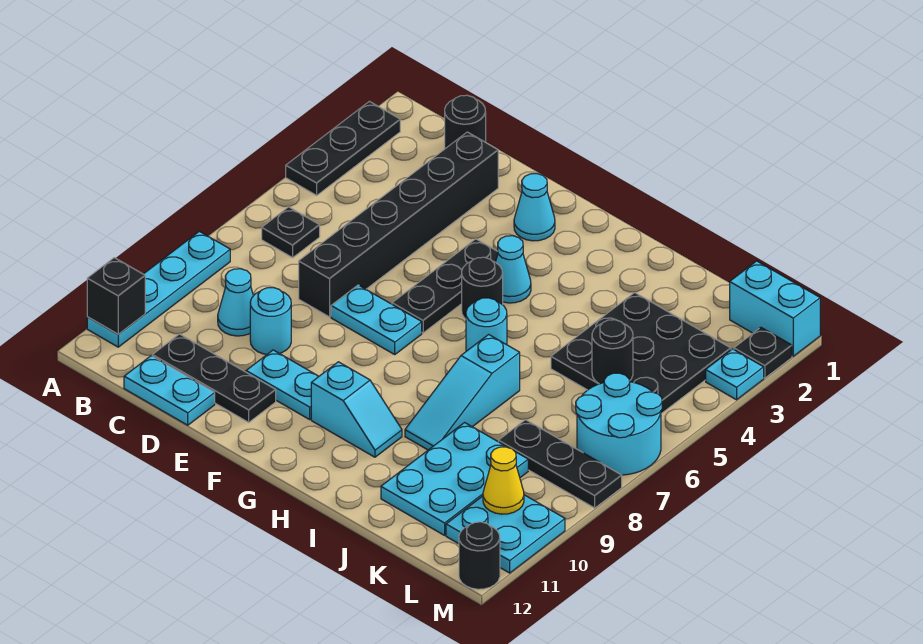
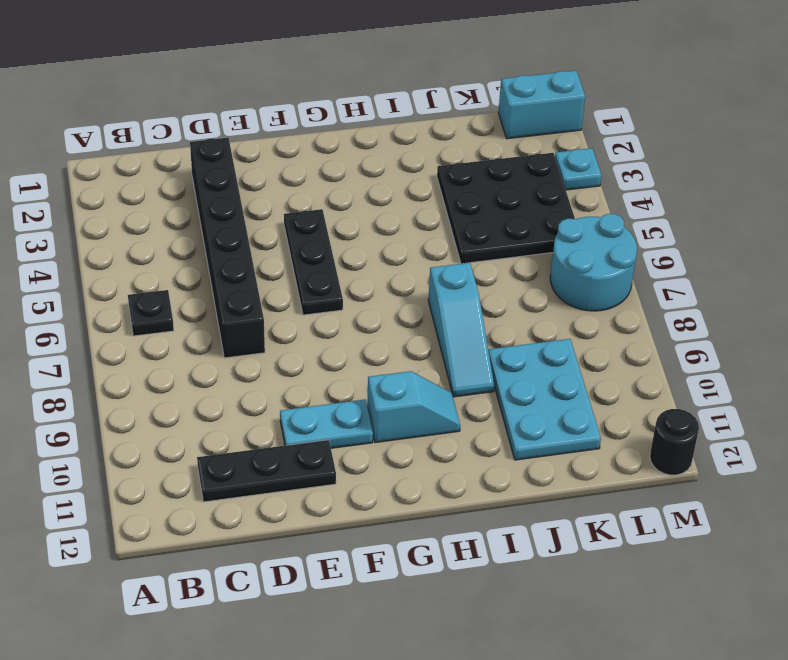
none -> black plate A2:A4 level 1
none -> cyan plate A8:A11 level 1
none -> black round brick C1 level 1
none -> cyan cone C9 level 1

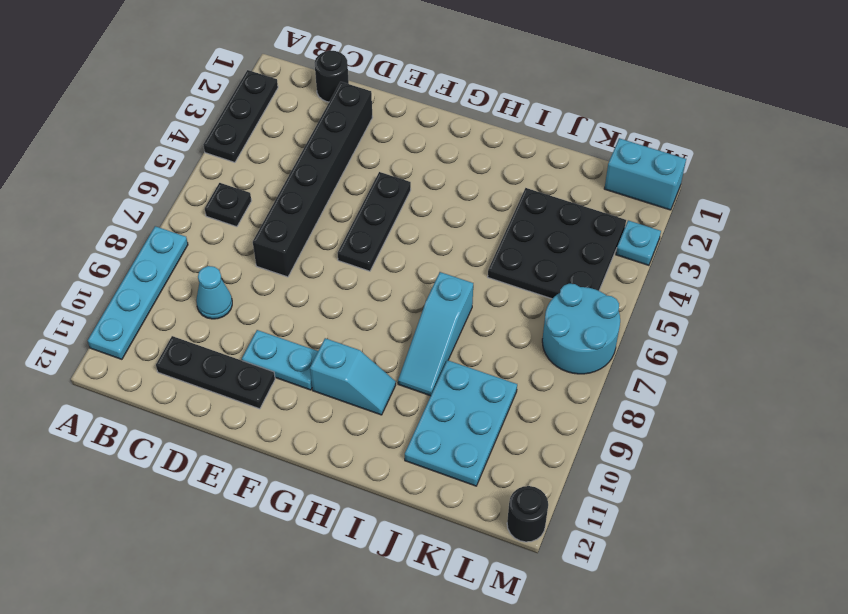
none -> cyan plate C12:D12 level 1
none -> cyan round brick D9 level 1
none -> cyan plate E7:F7 level 1
none -> cyan cone F2 level 1

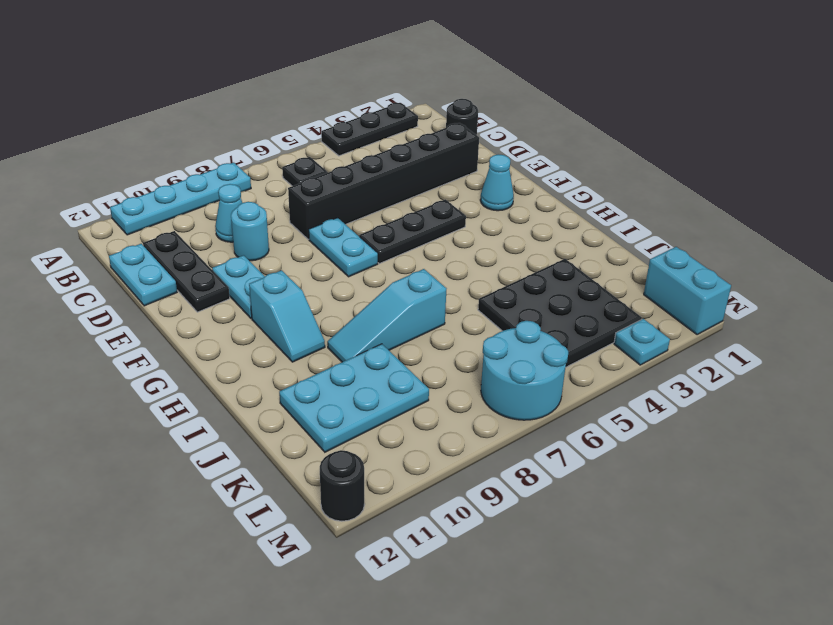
none -> cyan cone G4 level 1
none -> black round brick G5 level 1
none -> cyan round brick H6 level 1
none -> black plate K8:M8 level 1

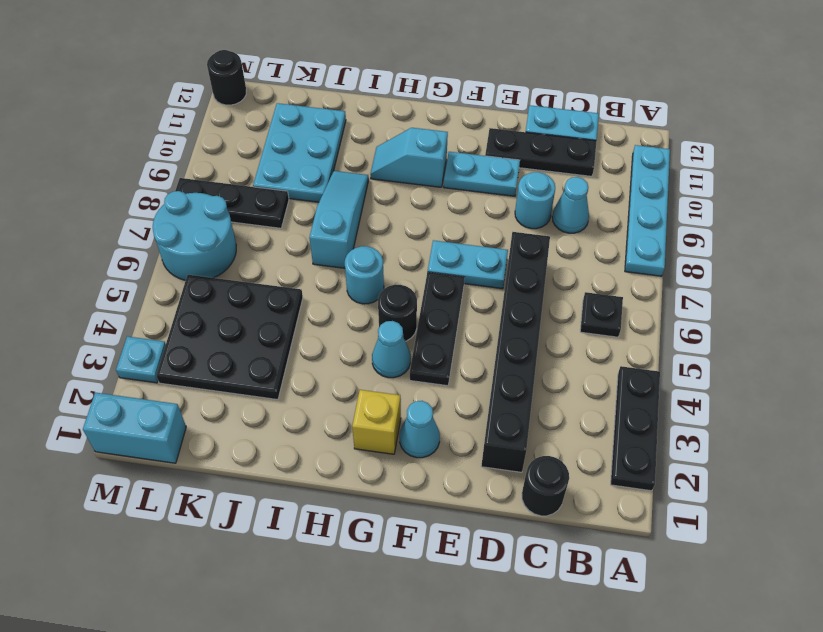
yellow brick G2 level 1 -> none
none -> cyan plate L10:M11 level 1
none -> black plate M2 level 1
none -> black brick A11 level 2
none -> black round brick K5 level 2

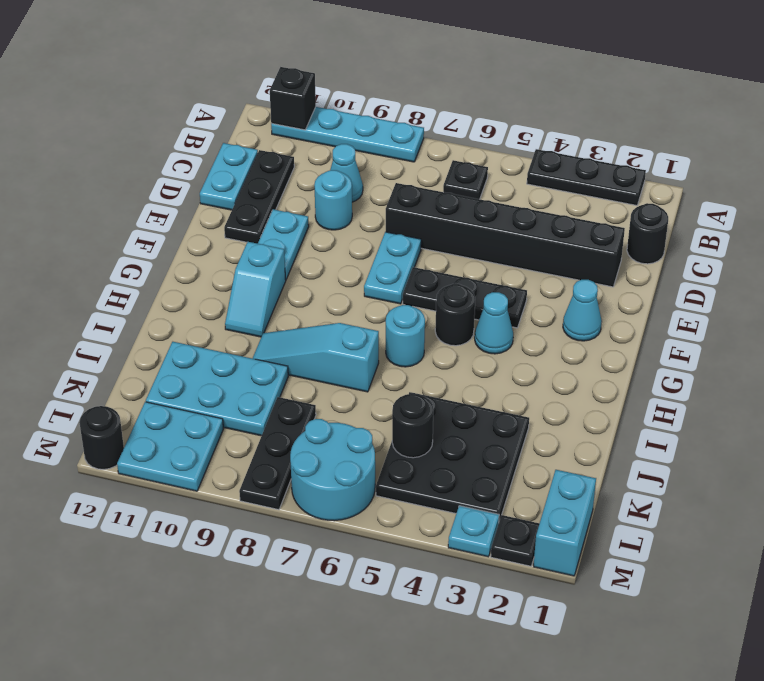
none -> yellow cone L10 level 2

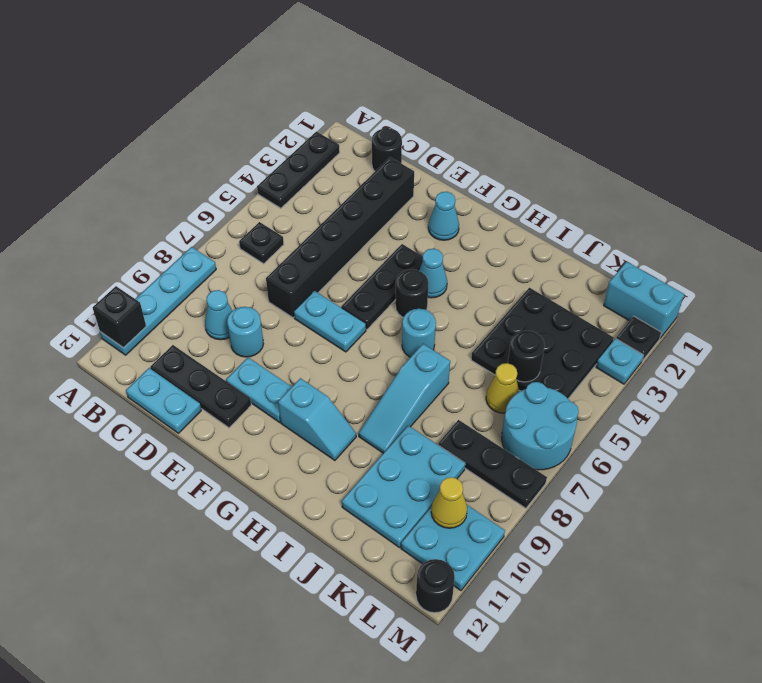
yellow cone K6 level 1 -> none

